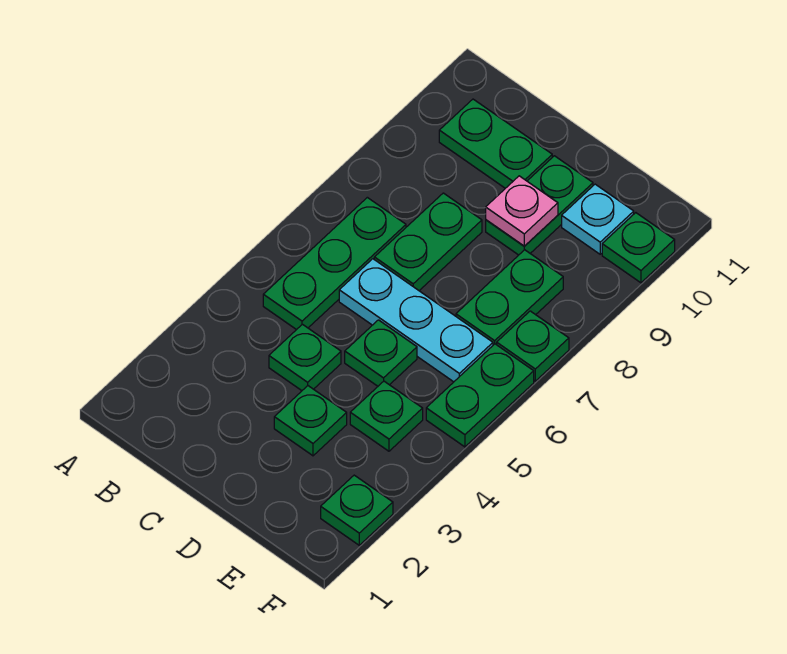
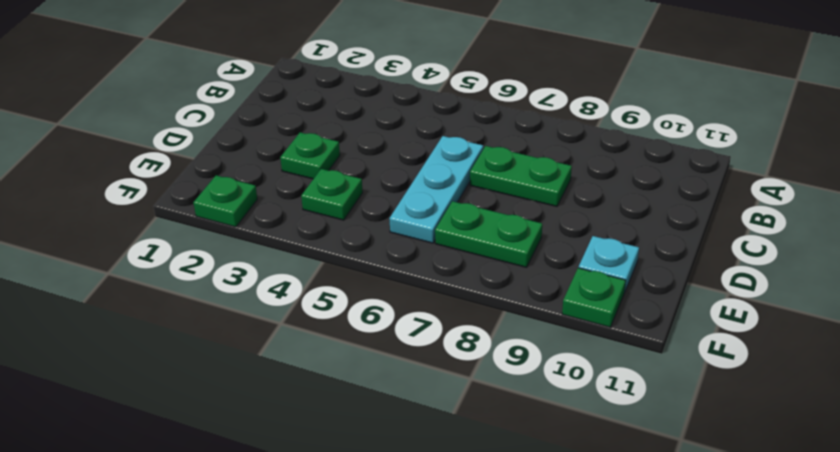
none -> green plate B5:B7 level 1
none -> green plate B10:C10 level 1
none -> green plate C4 level 1

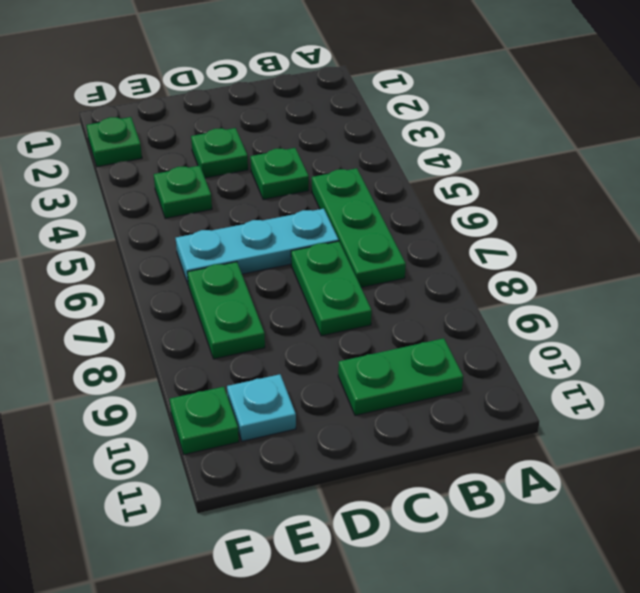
none -> green plate D5 level 1
none -> green plate D9:D10 level 1
none -> green plate F5:F6 level 1

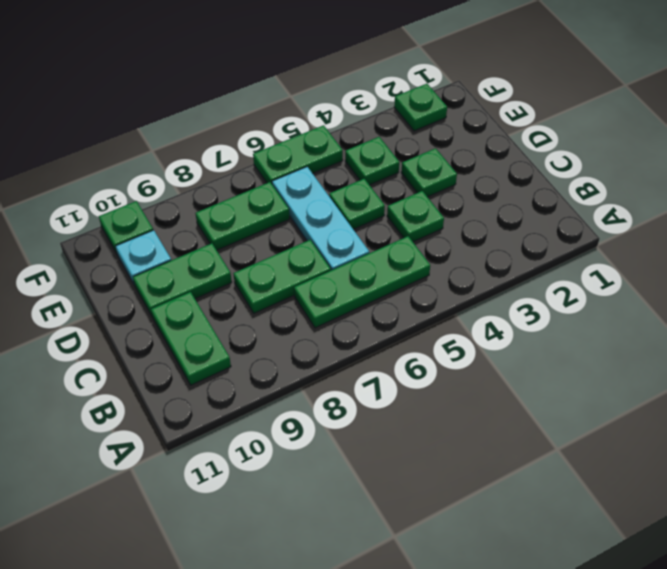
none -> green plate F7 level 1
none -> pink plate D9 level 2

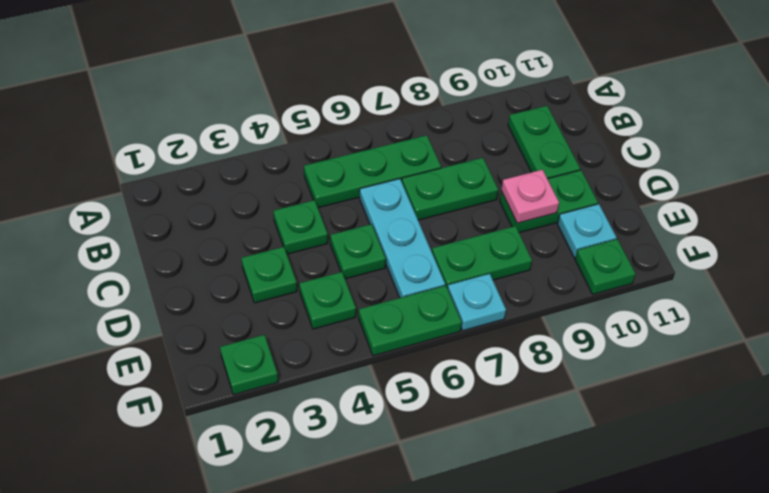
cyan plate F7 level 1 -> green plate F7 level 1

